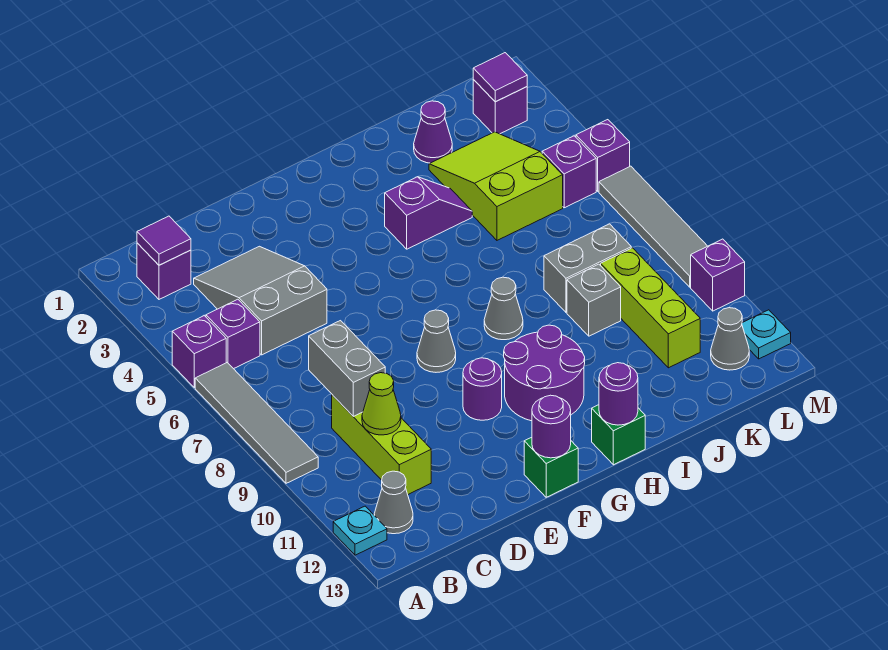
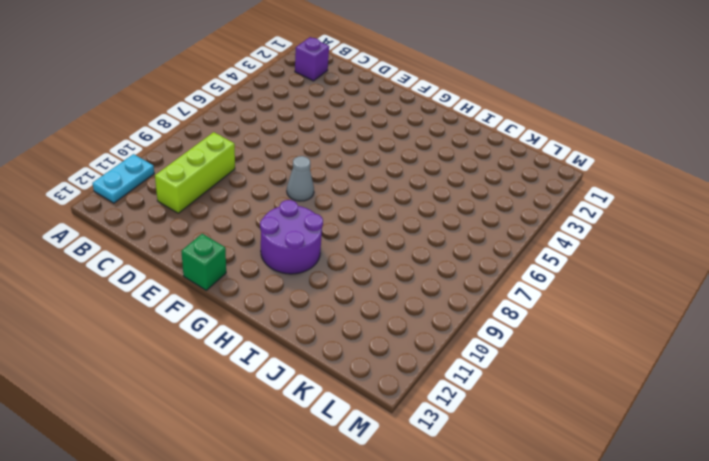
cyan plate A11:A12 level 1 -> cyan plate A12 level 1
none -> purple brick A5 level 1
none -> grey tile A6:A9 level 1
none -> purple brick B5 level 1
none -> grey cone B12 level 1

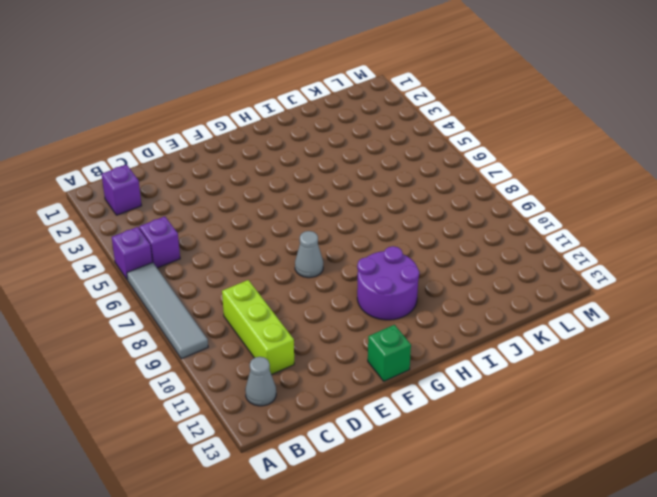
none -> cyan plate A12 level 1
none -> grey slope C3:D5 level 1 top 5
none -> purple round brick F10 level 1
none -> purple slope H4:I4 level 1 top H

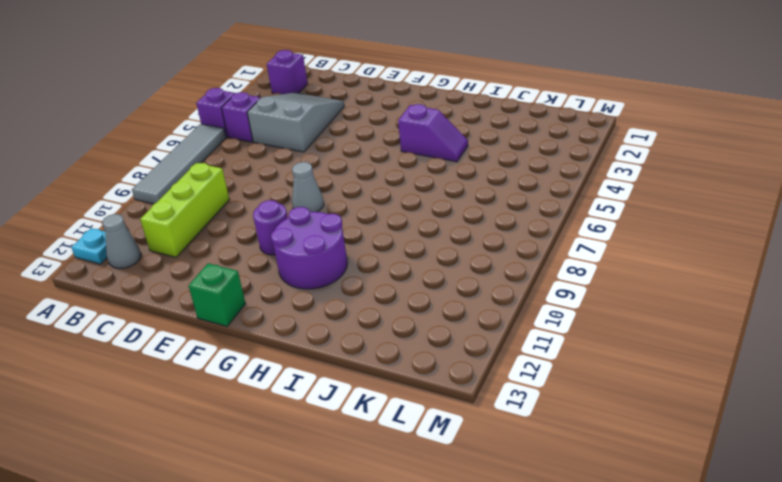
none -> grey cone H8 level 1
none -> green brick H13 level 1
none -> purple cone J2 level 1
none -> lime slope J3:K5 level 1 top 5

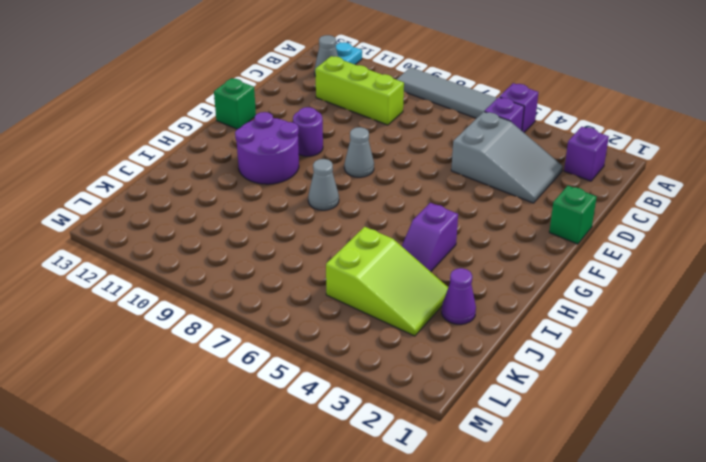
green brick E1 level 1 -> green brick H13 level 1
none -> grey brick J8:K8 level 1
none -> grey brick J9 level 1
none -> lime brick K9:K11 level 1
none -> purple brick L2 level 1

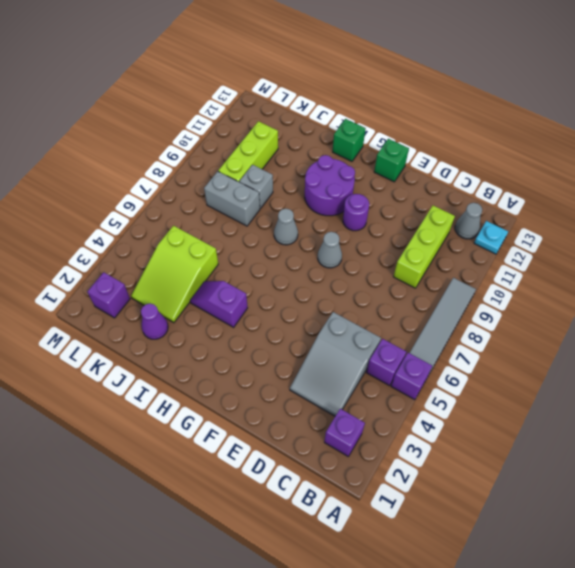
none -> purple brick L5 level 1
none -> grey cone L12 level 1
none -> purple brick M5 level 1
none -> grey tile M6:M9 level 1

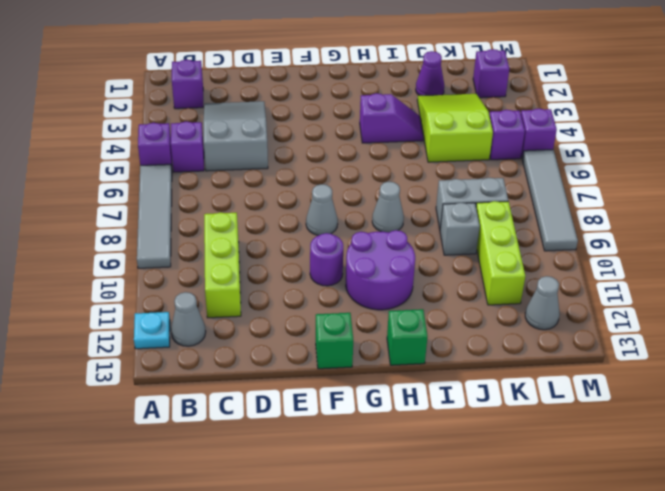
none -> purple brick M10 level 1
none -> cyan plate M12 level 1
none -> purple tile B2 level 2
none -> grey brick C8:C9 level 2

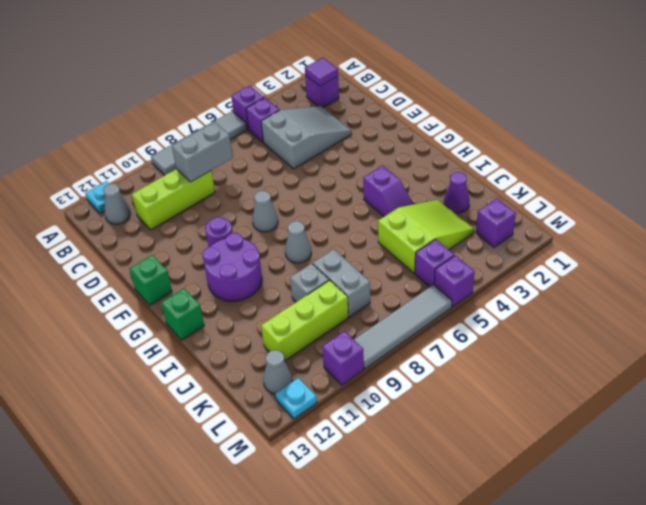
none -> lime cone C10 level 2
none -> purple round brick F13 level 2
none -> purple round brick H13 level 2
none -> purple tile L2 level 2

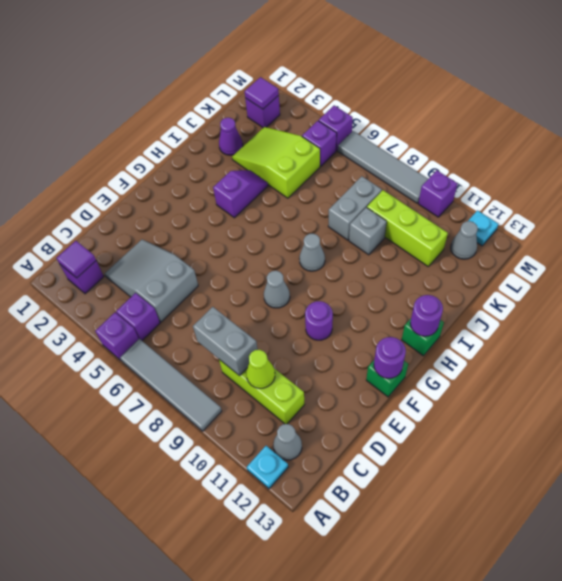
none -> purple round brick G10:H11 level 1

